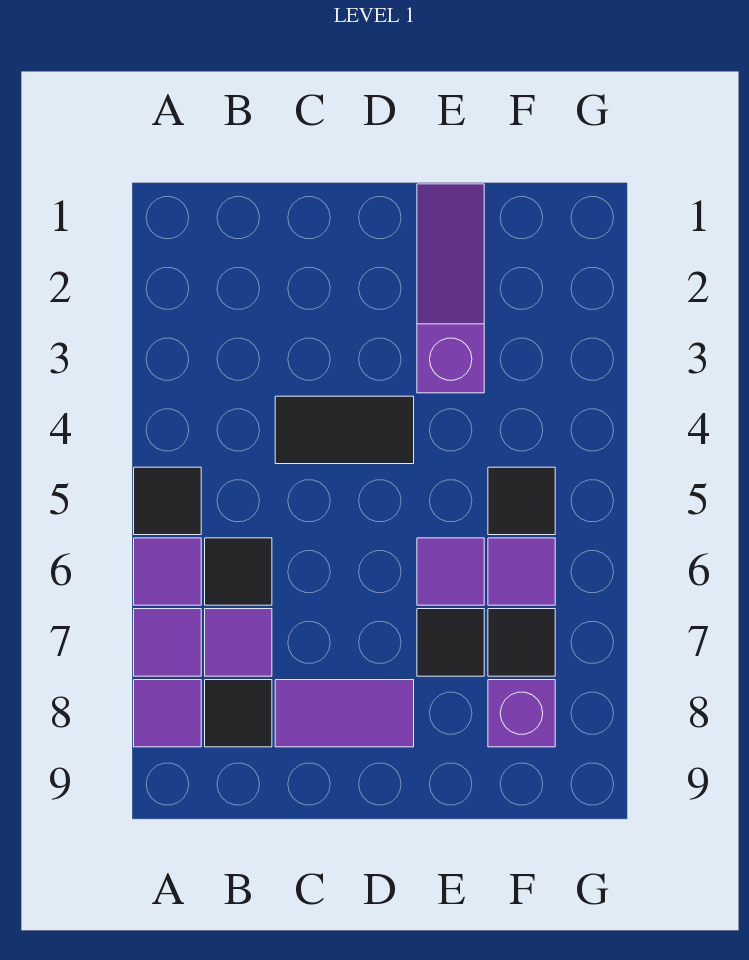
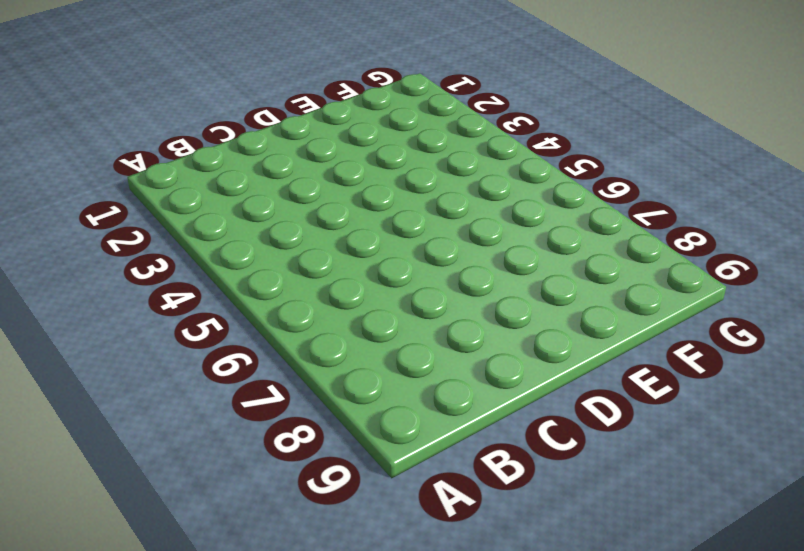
none -> black tile A5 level 1
none -> purple tile A6 level 1
none -> purple tile A7 level 1

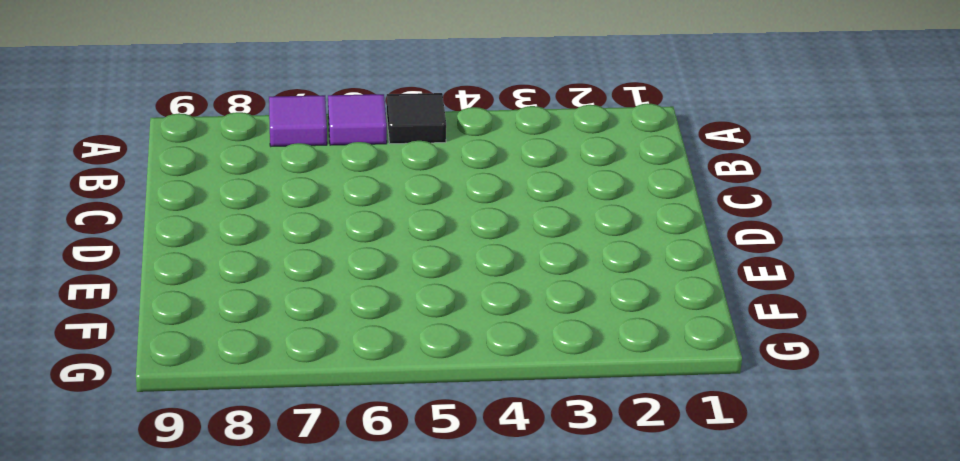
none -> purple tile A8 level 1
none -> black tile B6 level 1
none -> purple tile B7 level 1

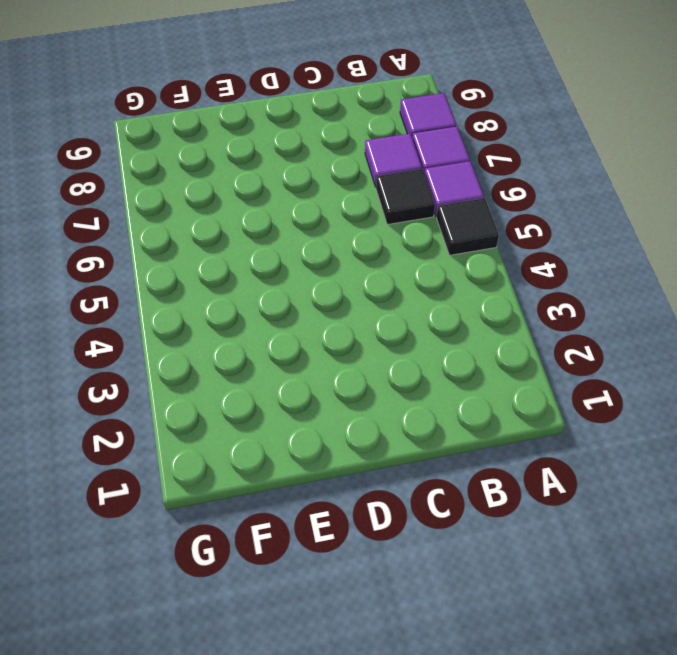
none -> black tile B8 level 1
none -> black tile C4:D4 level 1
none -> purple tile C8:D8 level 1

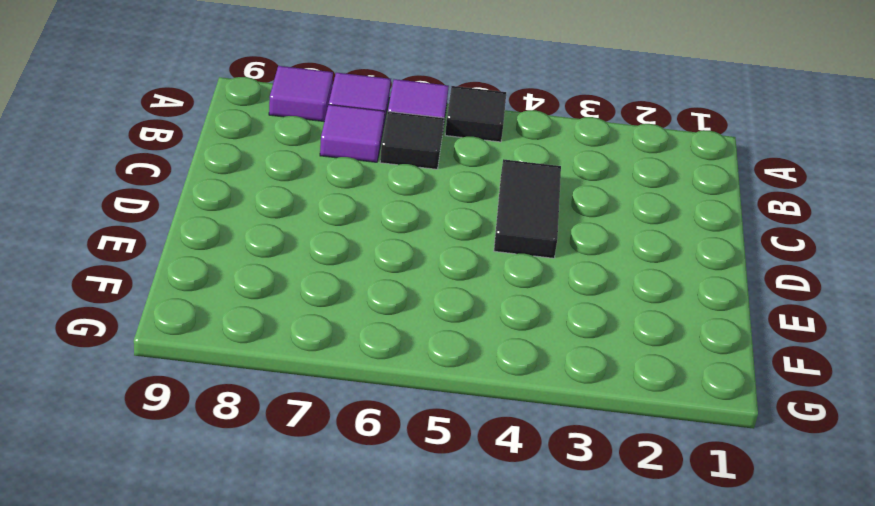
none -> black tile B8 level 1
none -> purple tile C8:D8 level 1
none -> purple slope E1:E3 level 1 top 3

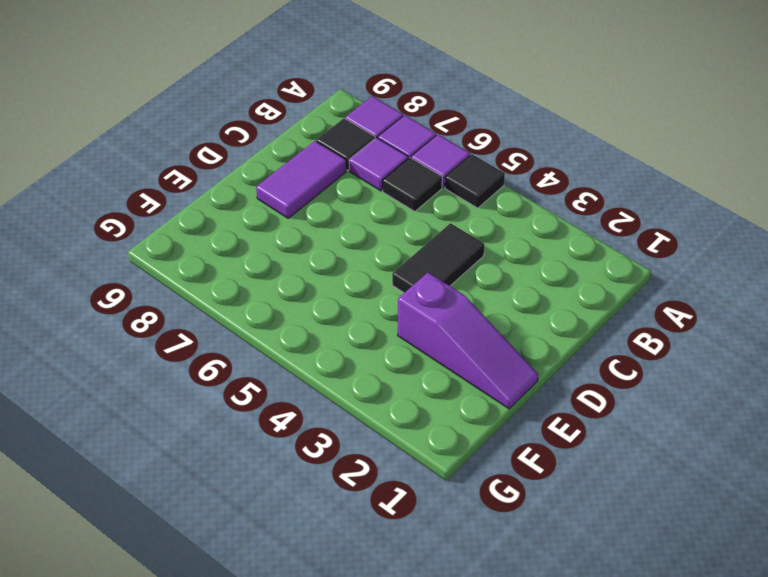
none -> purple tile E6 level 1
none -> black tile E7 level 1
none -> black tile F5 level 1

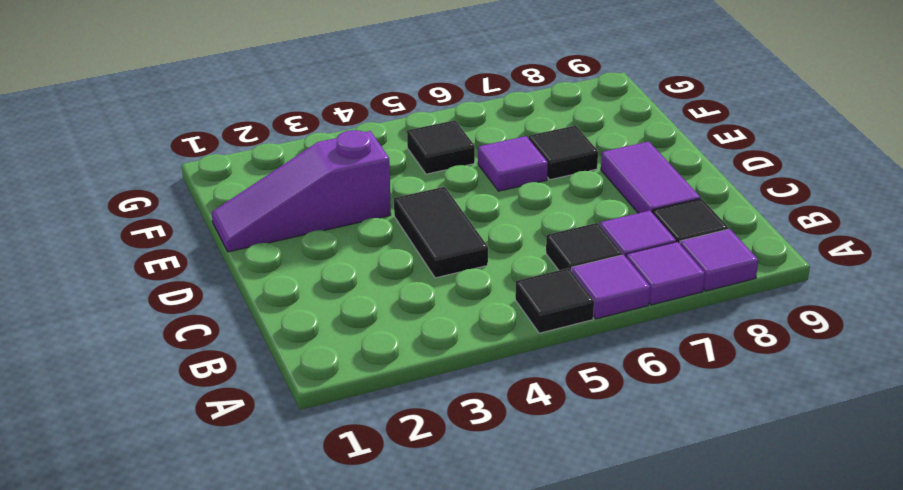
none -> purple tile F6 level 1
none -> black tile F7 level 1
none -> purple brick F8 level 1

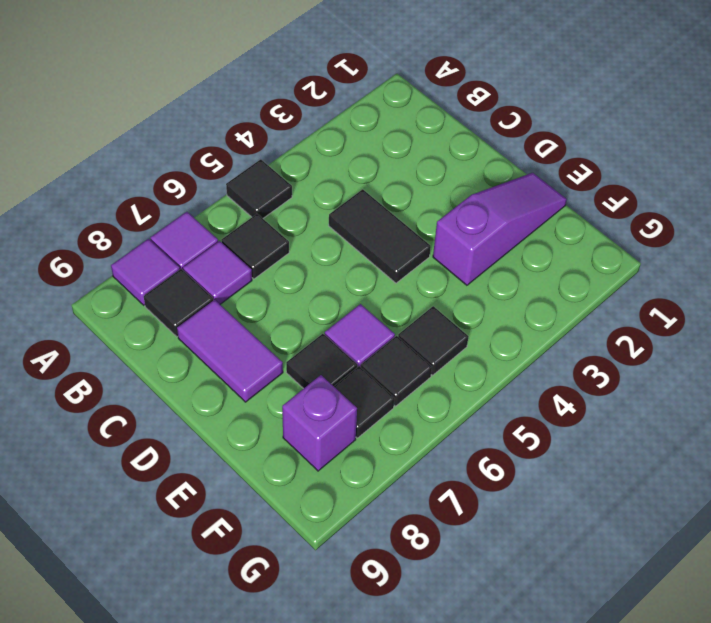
black tile F6 level 1 -> purple tile F6 level 1
none -> purple tile A6 level 1

